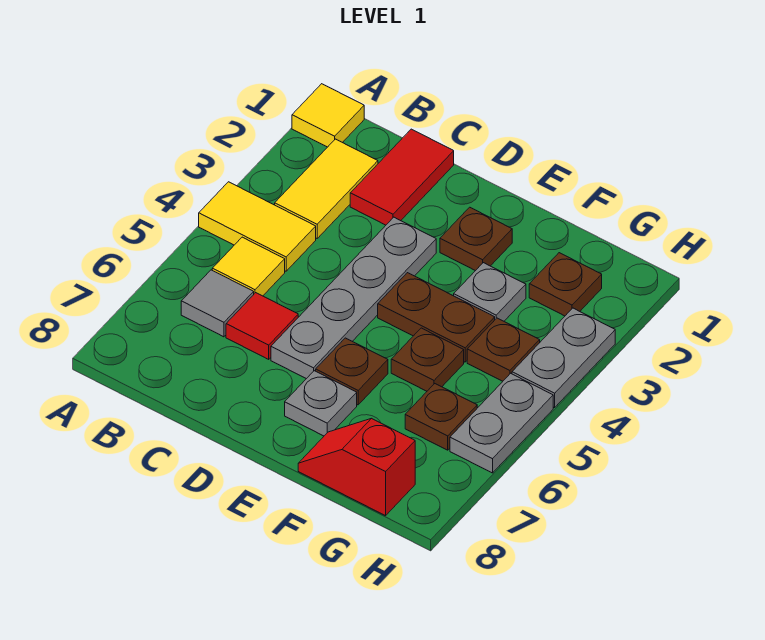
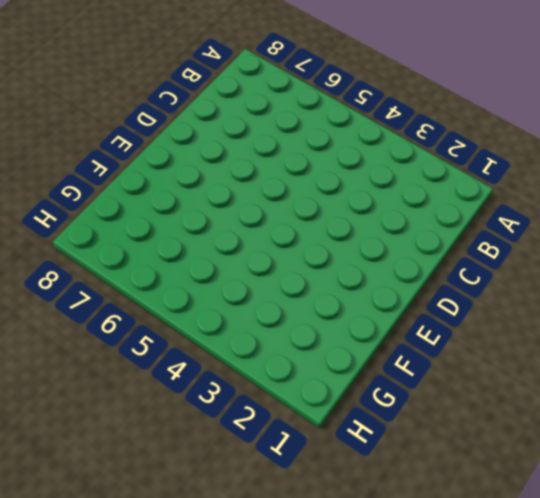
none -> yellow tile A1 level 1
none -> yellow tile A4:B4 level 1
none -> yellow tile B2:B3 level 1

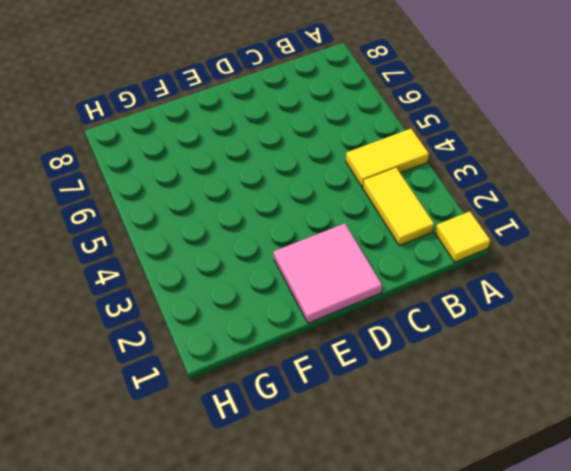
pink tile D1:E2 level 1 -> brown plate E2 level 1
none -> yellow tile B5 level 1
none -> grey tile B6 level 1
none -> red tile C1:C2 level 1

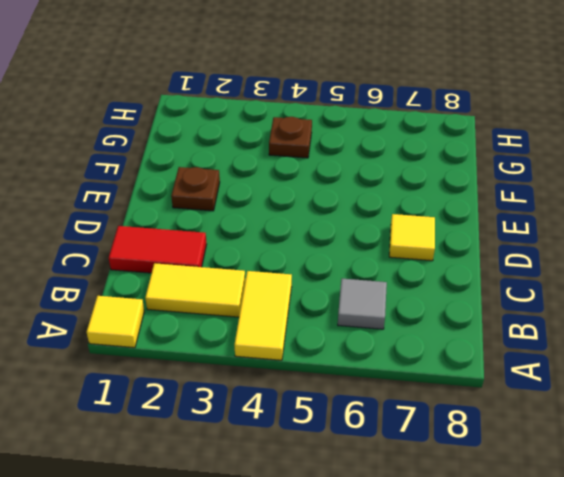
yellow tile D7 level 1 -> yellow tile B5 level 1
none -> red tile C6 level 1
none -> grey plate D3:D6 level 1
none -> brown plate E4:F4 level 1

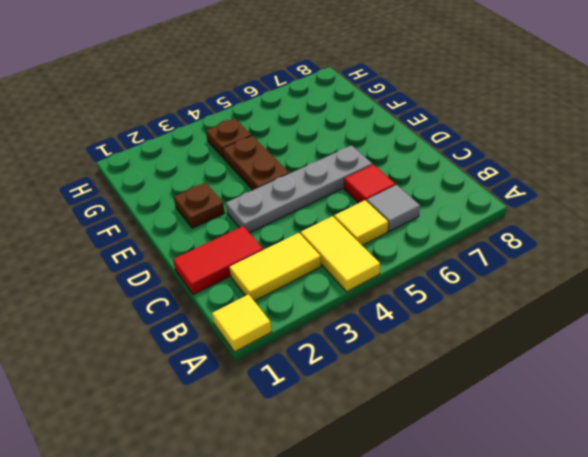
none -> brown plate E6 level 1
none -> grey plate E7 level 1
none -> grey plate F3 level 1

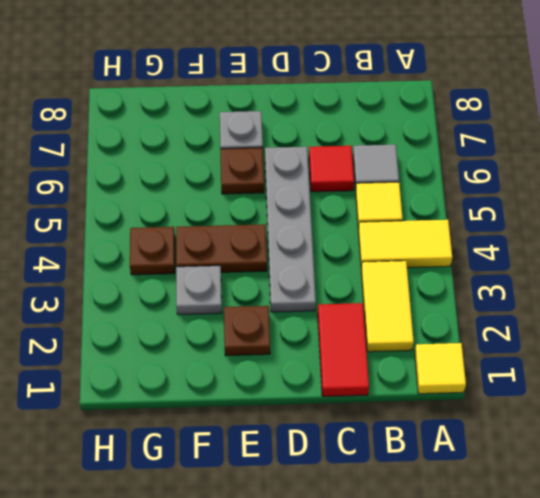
none -> brown plate F5 level 1
none -> red slope F8:G8 level 1 top G
none -> brown plate G2 level 1

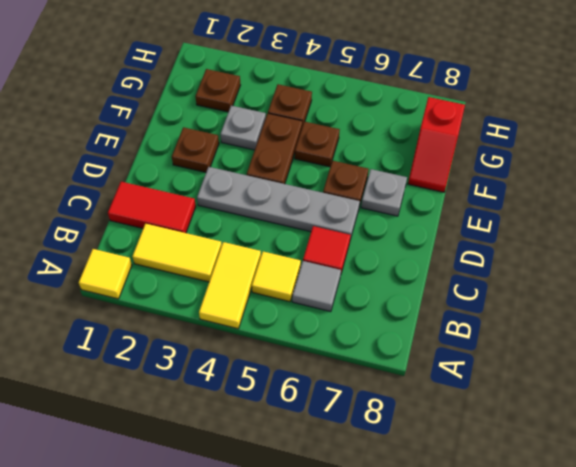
none -> brown plate G6 level 1
none -> grey plate H3:H4 level 1
none -> grey plate H5:H6 level 1

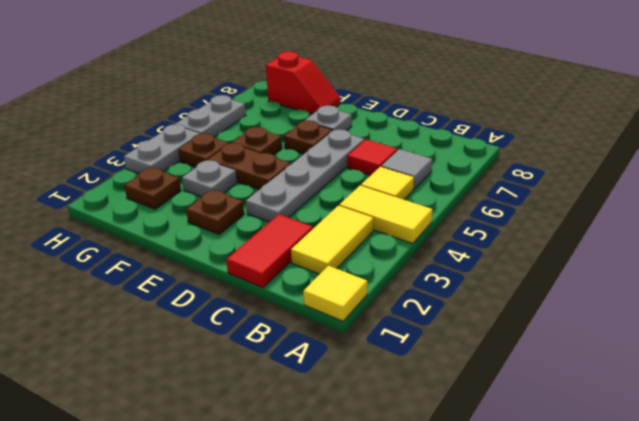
none -> brown plate G6 level 1

